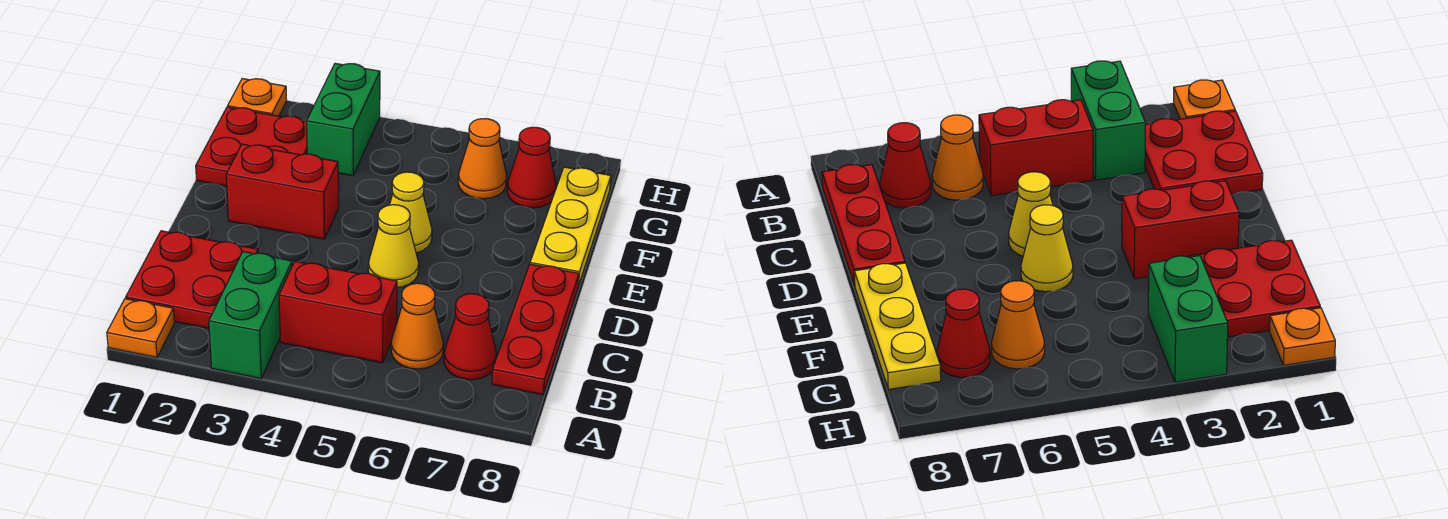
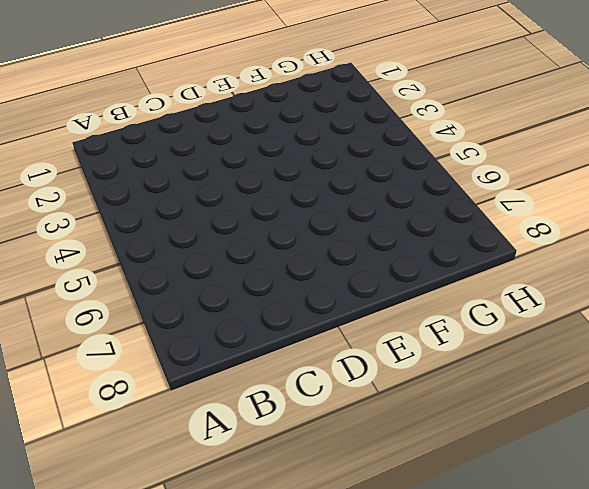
none -> orange plate A1 level 1
none -> green brick A3:B3 level 1
none -> red plate B1:C2 level 1

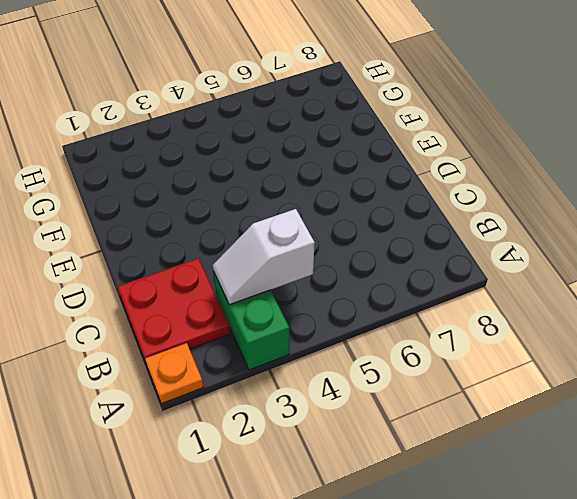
white slope B3:B4 level 2 top 4 -> none
none -> red brick B4:B5 level 1
none -> orange cone B6 level 1
none -> red cone B7 level 1

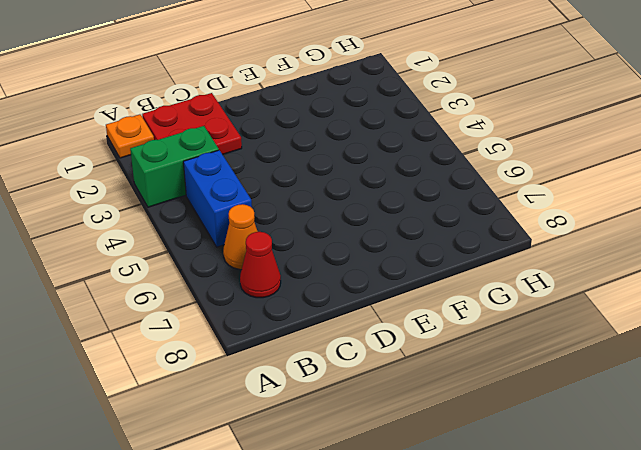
blue brick B4:B5 level 1 -> red brick B4:B5 level 1
none -> red plate B8:D8 level 1
none -> yellow cone D5 level 1
none -> red brick E2:E3 level 1

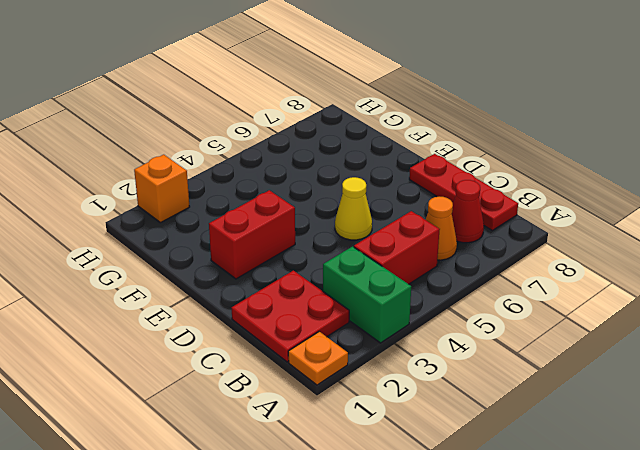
orange brick H2 level 1 -> none
none -> yellow cone E5 level 1
none -> yellow plate E8:G8 level 1
none -> red plate F1:G2 level 1

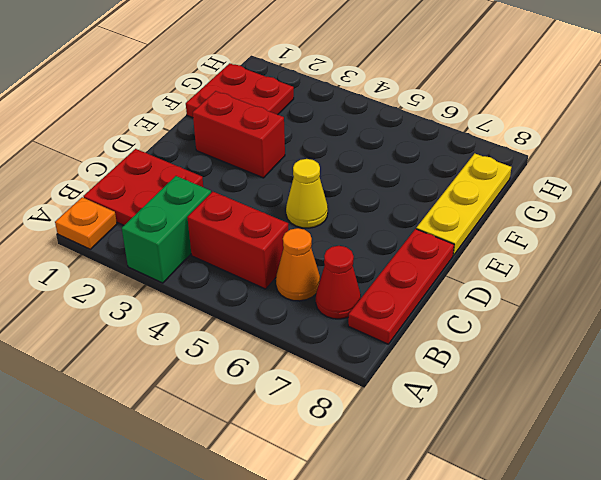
none -> yellow cone E5 level 1
none -> green brick G3:H3 level 1
none -> orange cone G6 level 1

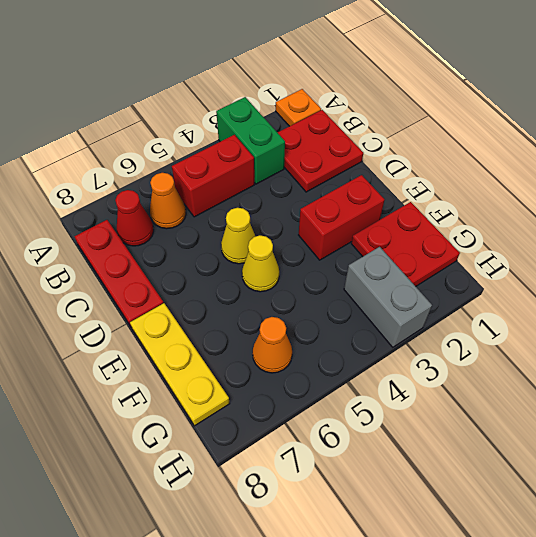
grey brick G3:H3 level 1 -> green brick G3:H3 level 1
none -> red cone G7 level 1
none -> orange plate H1 level 1

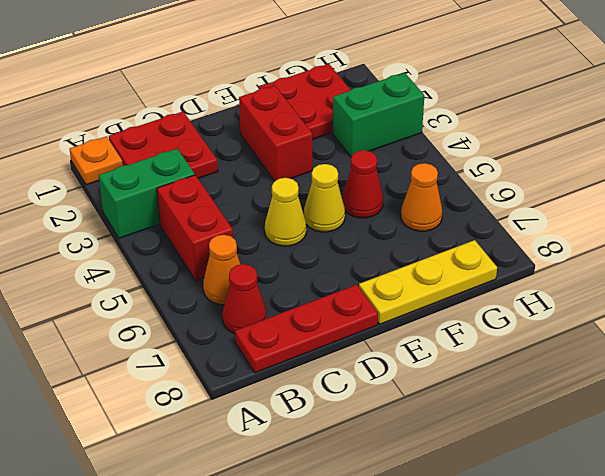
red cone F5 level 1 -> red cone G7 level 1
none -> orange plate H1 level 1

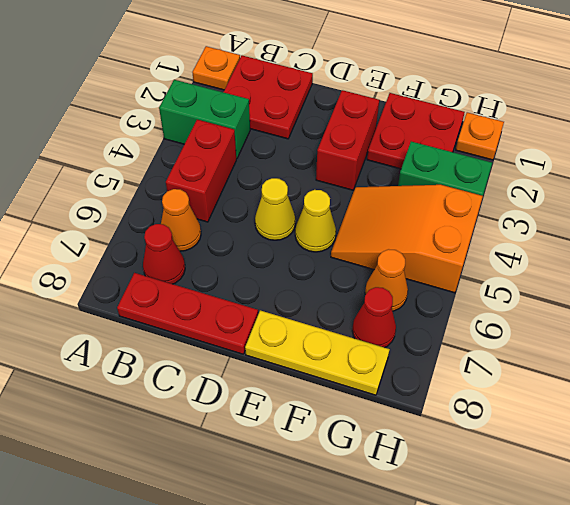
orange slope F4:H5 level 1 top H -> none

